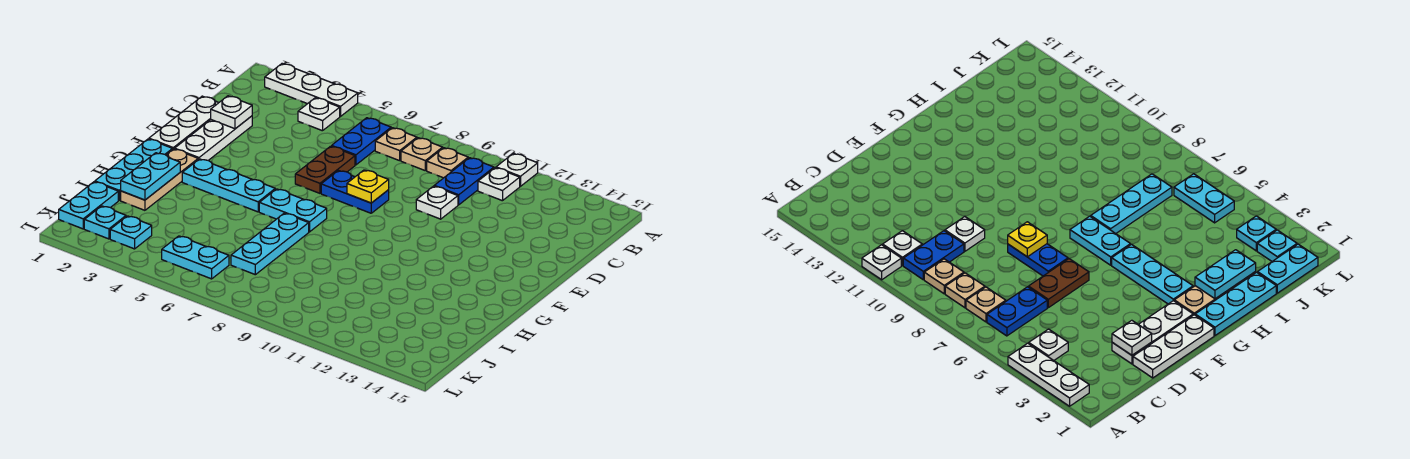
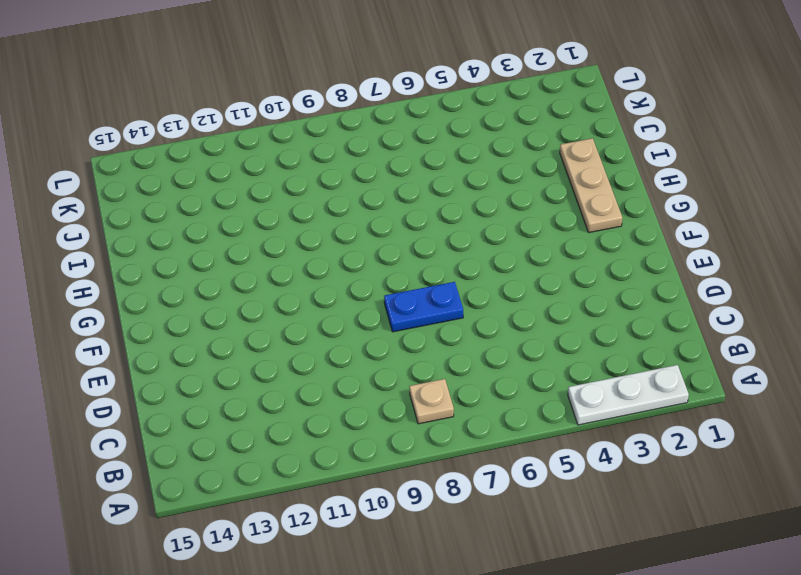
none -> white plate A11 level 1
none -> white plate B4 level 1
none -> blue plate B6:C6 level 1

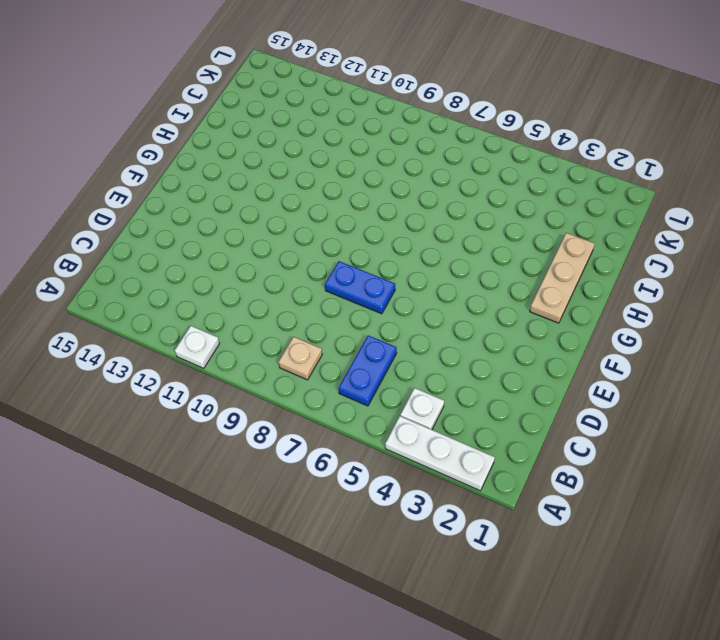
none -> tan plate B7 level 1
none -> tan plate B9 level 1
none -> blue plate B10:C10 level 1

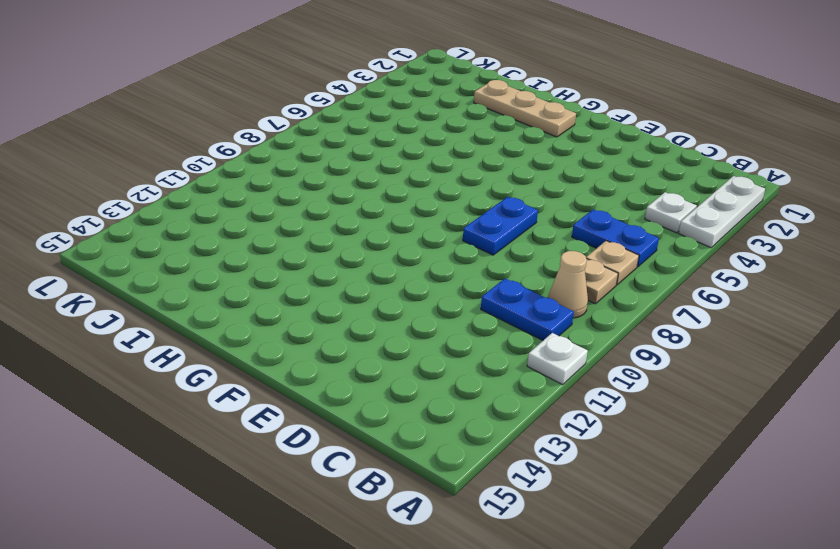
tan cone B9 level 1 -> tan plate B9 level 1
none -> white plate B11 level 1
none -> white plate D1:F1 level 1
none -> white plate D2:F2 level 1

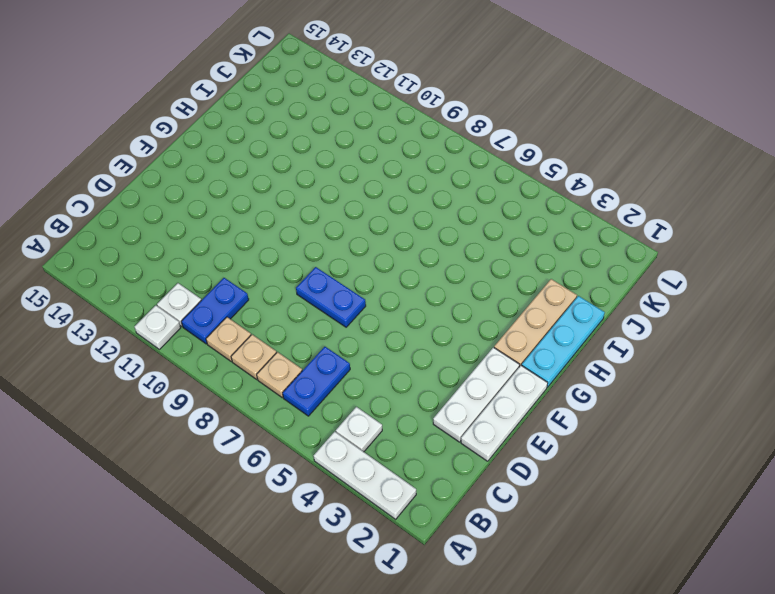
none -> brown plate D6:E6 level 1
none -> white plate D10 level 1
none -> cyan plate G3:G5 level 1

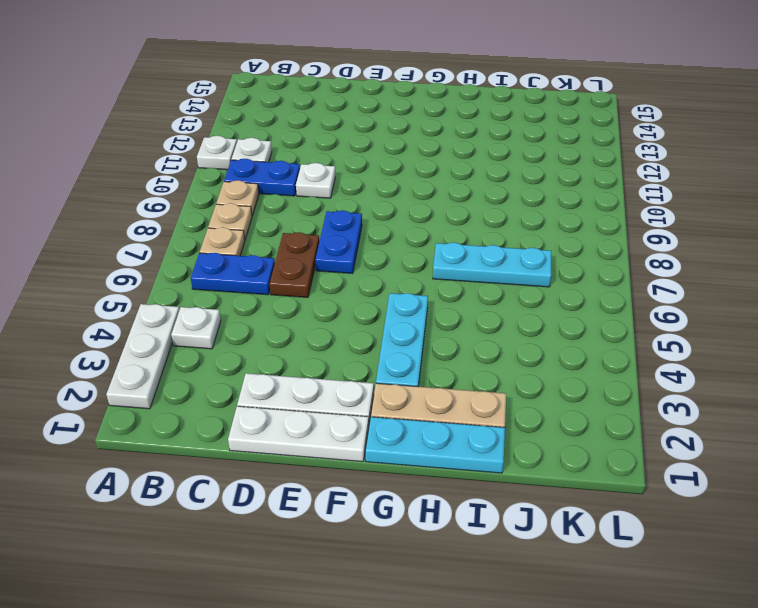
brown plate D6:D7 level 1 -> brown plate D6:E6 level 1
none -> cyan plate G6:G7 level 1
none -> cyan plate J1:K1 level 1
none -> cyan plate K2 level 1

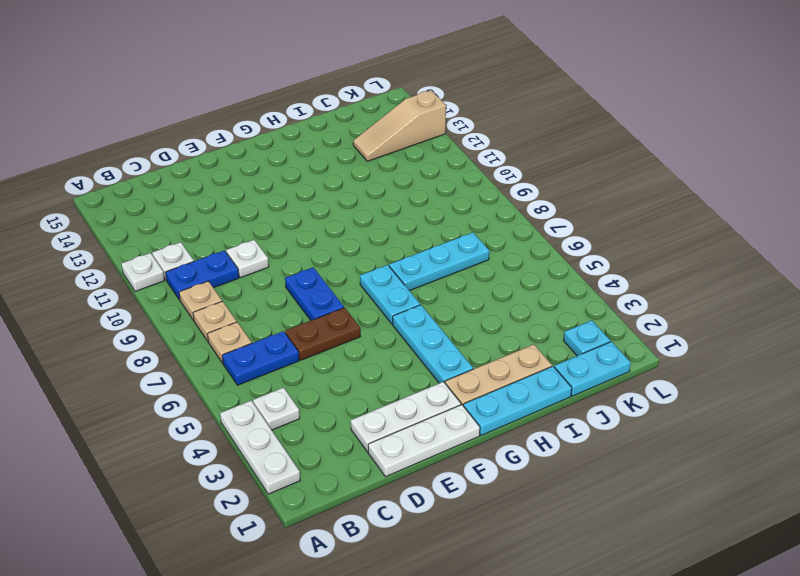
tan slope J13:L13 level 1 top L -> none
none -> cyan plate K3 level 1
none -> cyan plate K5:K6 level 1
none -> white plate D2 level 2

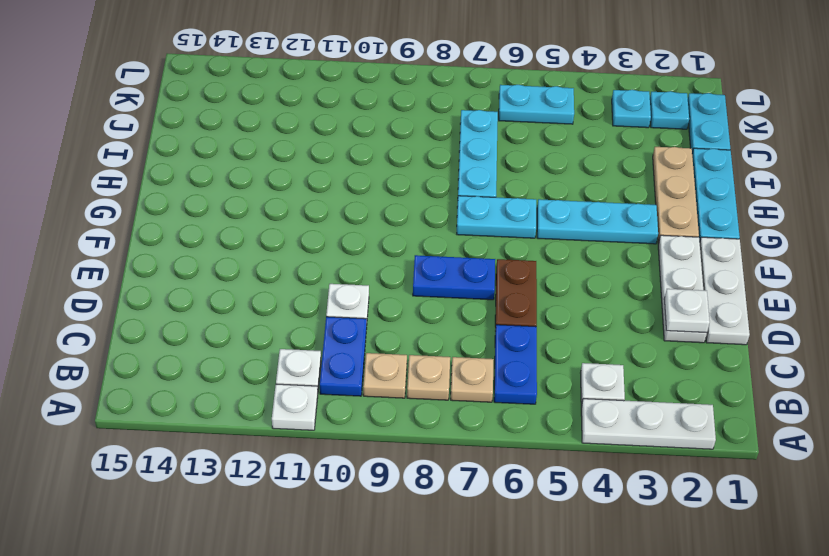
none -> yellow plate E8 level 2
none -> cyan plate H2:I2 level 2

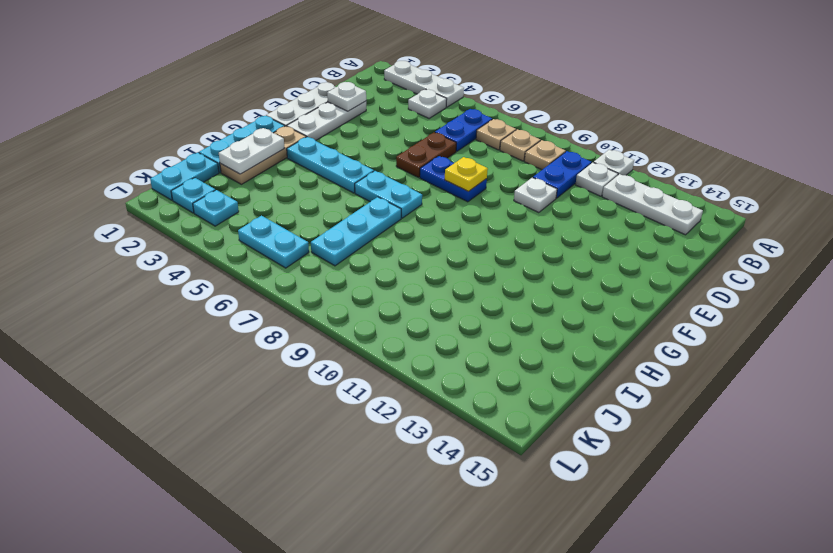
white plate B12:B14 level 1 -> none
white plate H2:I2 level 2 -> cyan plate H2:I2 level 2

